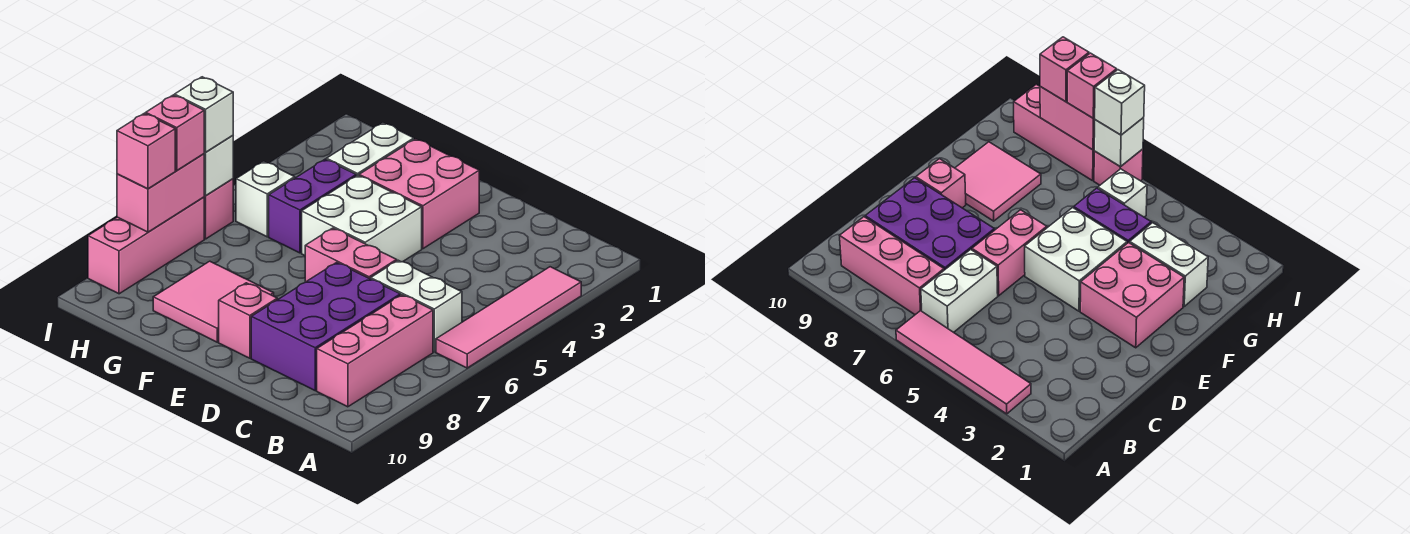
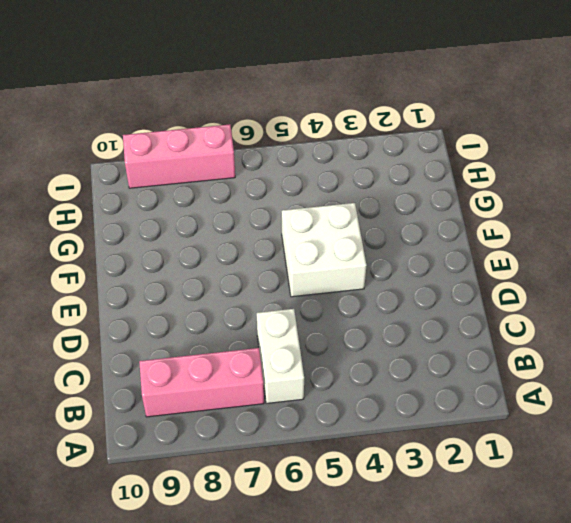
none -> pink tile A3:A6 level 1
none -> purple brick C7:D9 level 1
none -> pink brick D6:E6 level 1

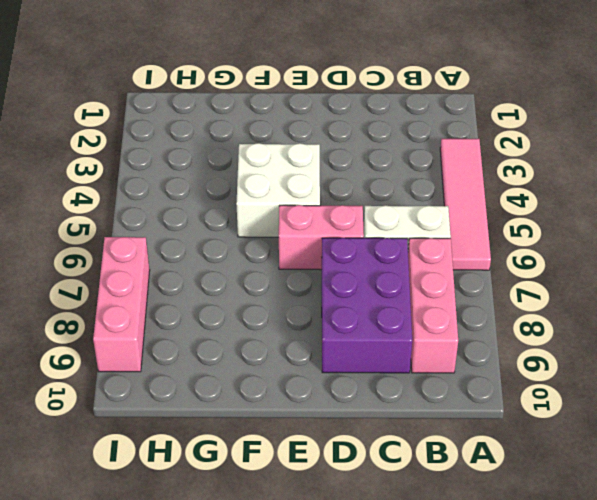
none -> pink brick E2:F3 level 1
none -> pink brick E9 level 1
none -> pink tile F8:G9 level 1

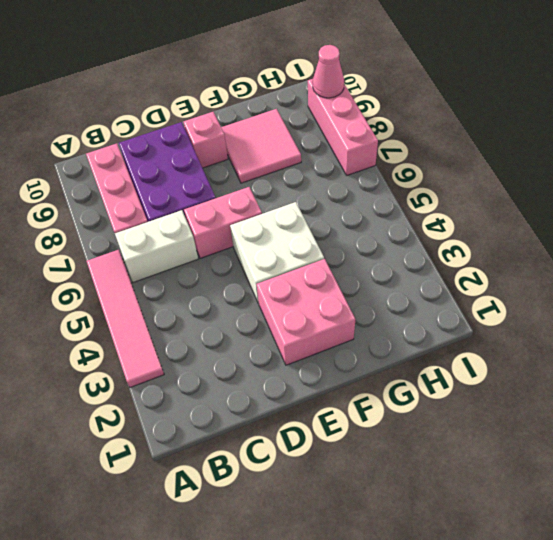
pink cone I9 level 2 -> none
none -> white brick G2:G3 level 1
none -> purple brick G4:G5 level 1
none -> white brick H5 level 1

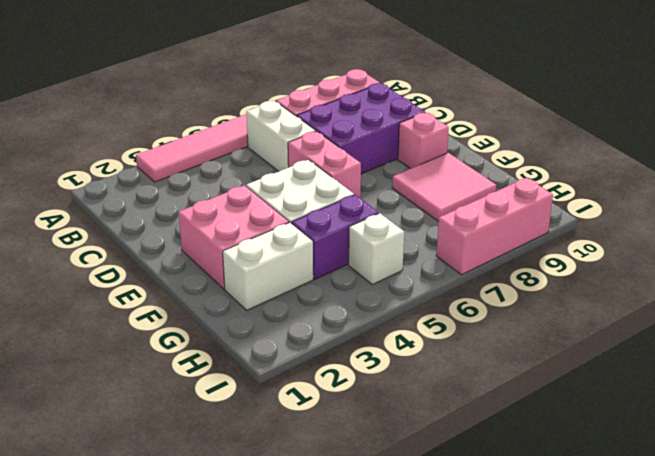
none -> pink brick I6 level 1
none -> white brick I6 level 2
none -> pink brick I7:I8 level 2

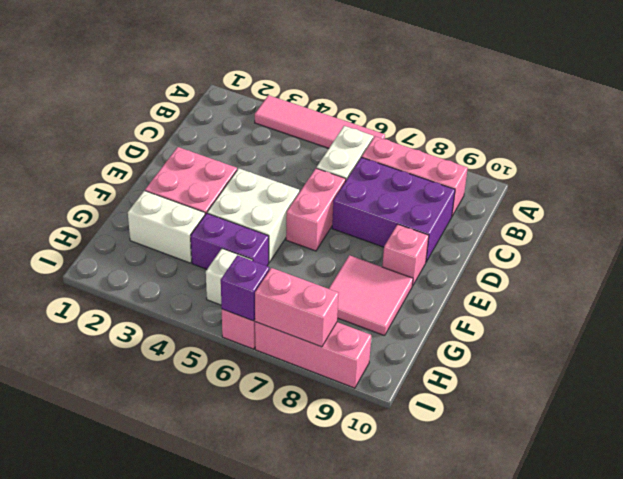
purple brick I6 level 2 -> white brick I6 level 2
none -> white brick I6 level 3
none -> pink brick I7 level 3
none -> pink brick I8 level 3

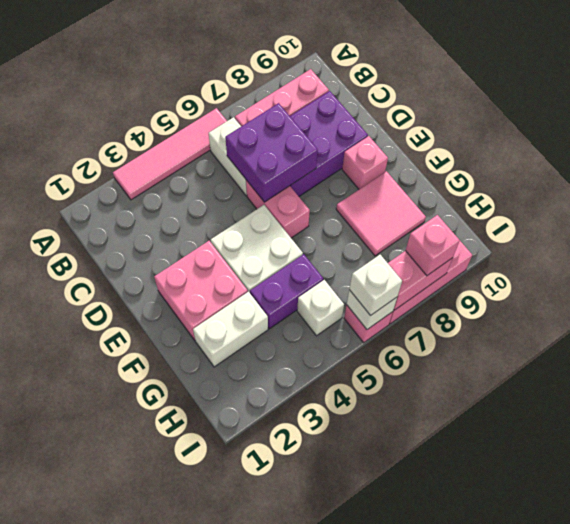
purple brick C6:D7 level 2 -> none
none -> pink brick I7 level 3

